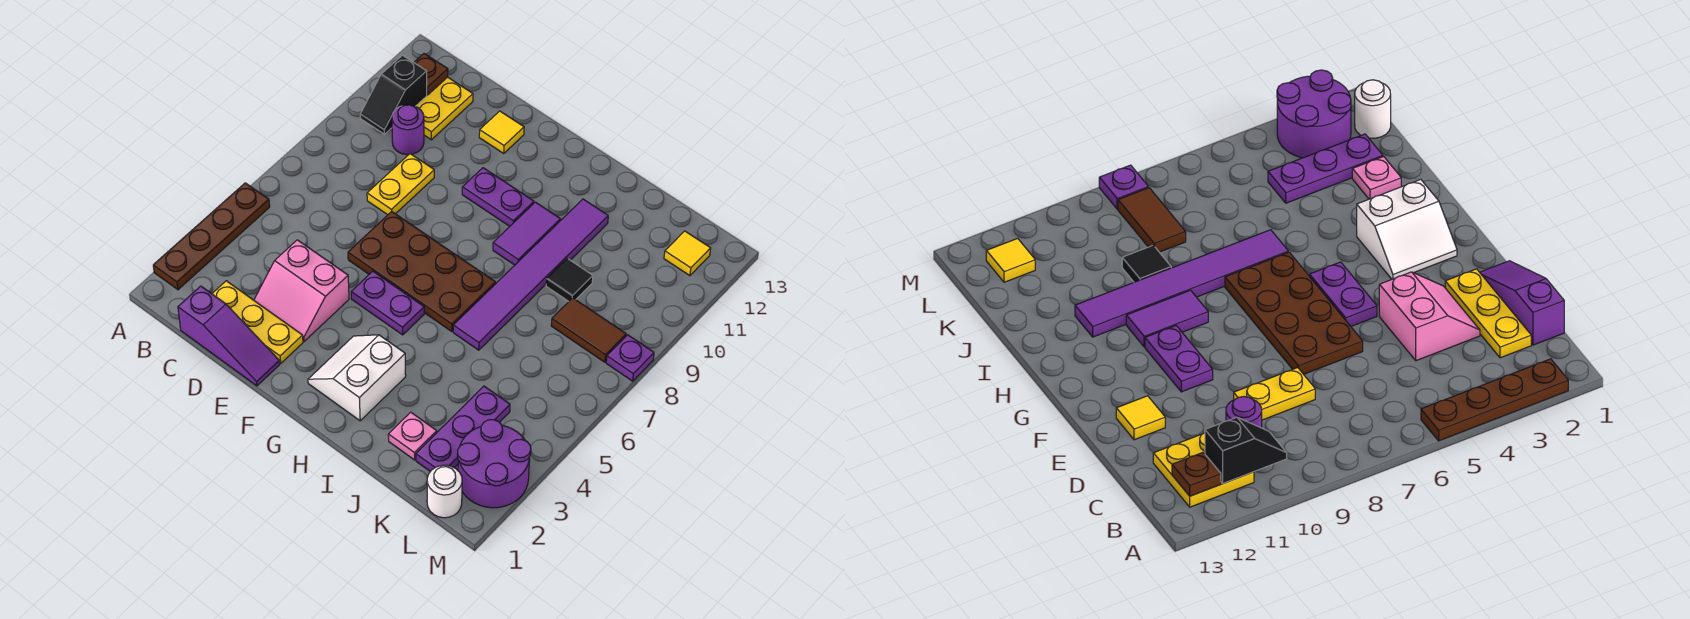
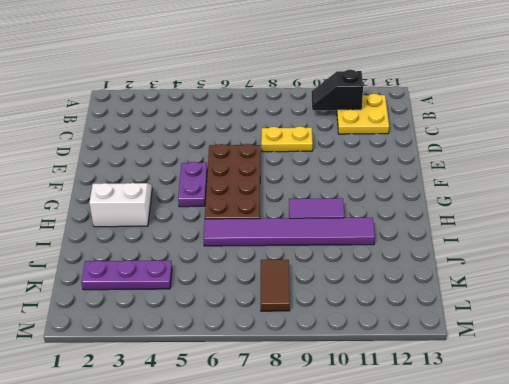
none -> brown plate A2:A5 level 1
none -> purple slope C1:E1 level 1 top C
none -> yellow plate C2:E2 level 1

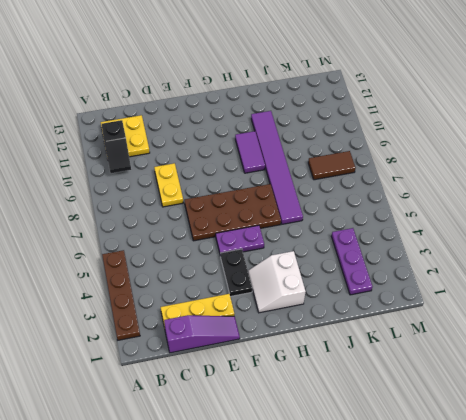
black plate F3:F4 level 1 -> none
none -> purple round brick C10 level 1
none -> pink slope D3:E4 level 1 top 4
none -> yellow tile E12 level 1

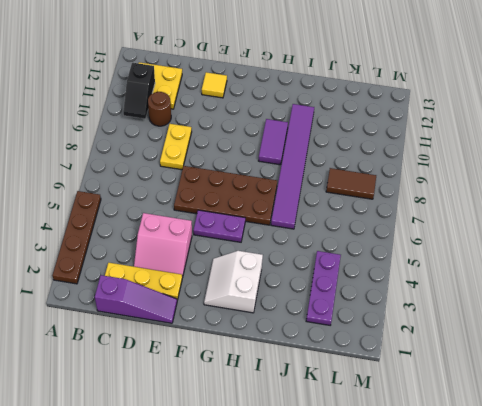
brown round brick C10 level 1 -> purple round brick C10 level 1
none -> purple plate F10:G10 level 1
none -> pink plate J2 level 1
none -> black tile J9 level 1

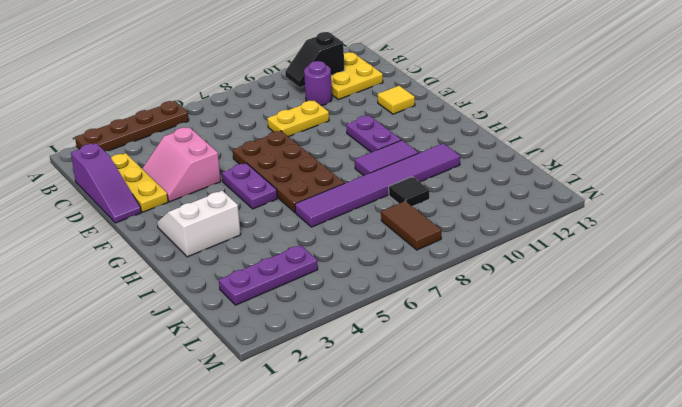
none -> pink plate J2 level 1
none -> white round brick L1 level 1
none -> purple round brick L2:M3 level 1

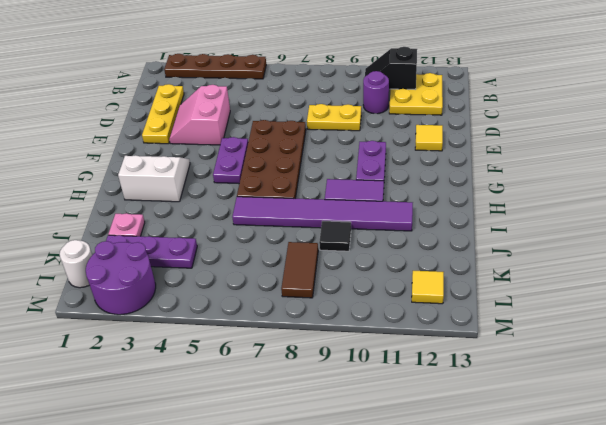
none -> purple slope C1:E1 level 1 top C
none -> purple plate M8 level 1
none -> brown plate B12 level 2

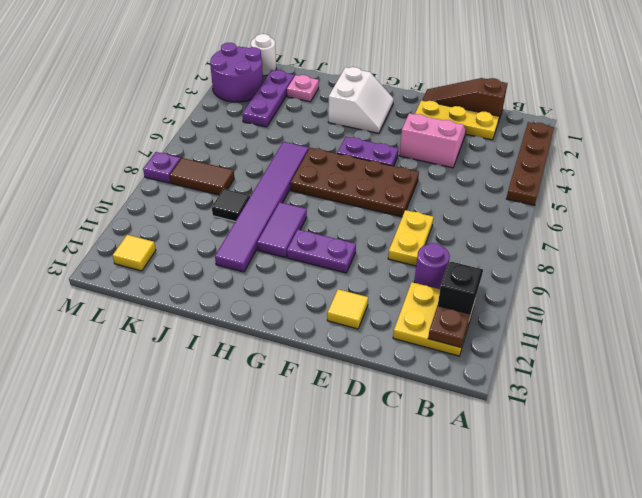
brown slope C1:E1 level 1 top C -> purple slope C1:E1 level 1 top C

